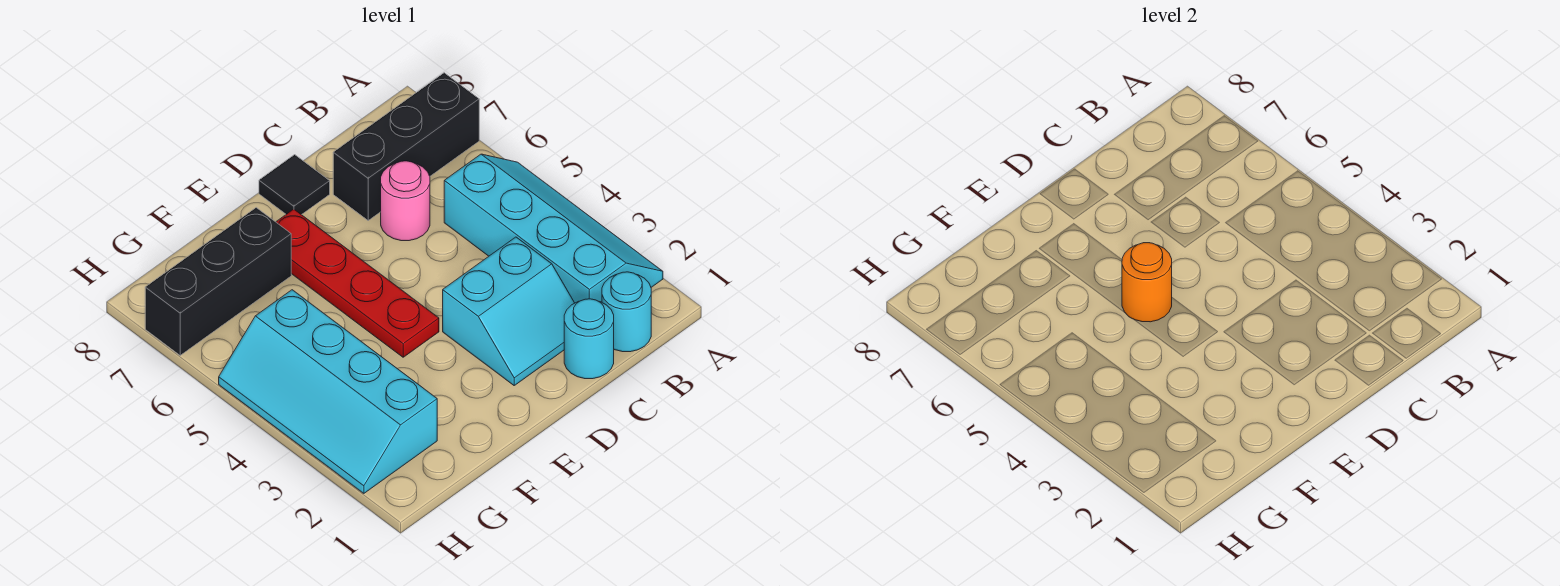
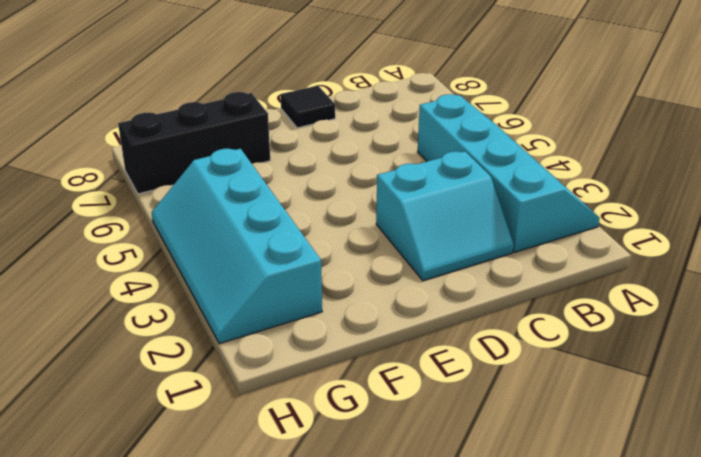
none -> black brick A7:C7 level 1
none -> cyan round brick B1 level 1

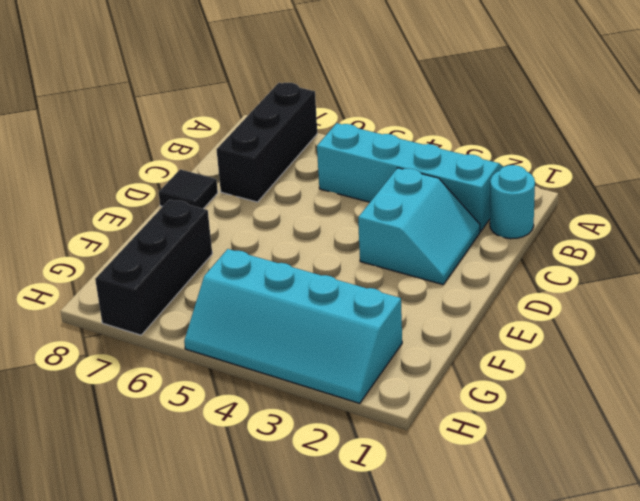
none -> cyan round brick C1 level 1
none -> pink round brick C6 level 1

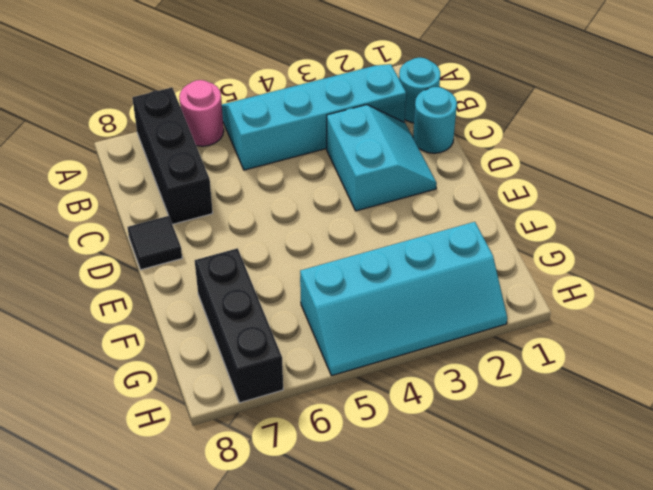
pink round brick A6 level 1 -> pink round brick C6 level 1
none -> red plate E4:E7 level 1
none -> orange round brick E5 level 2

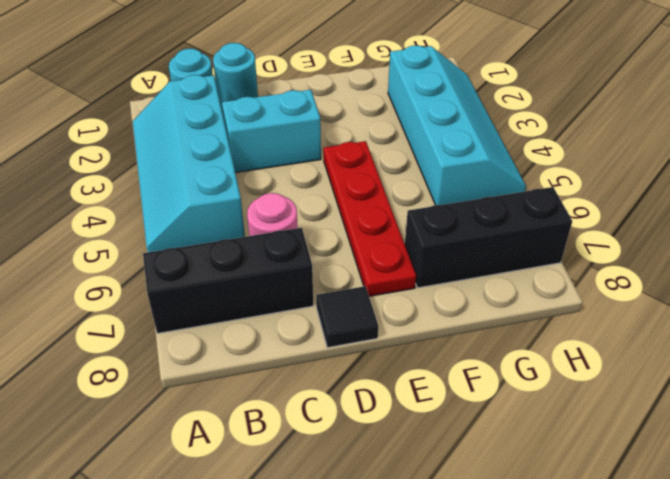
none -> orange round brick E5 level 2

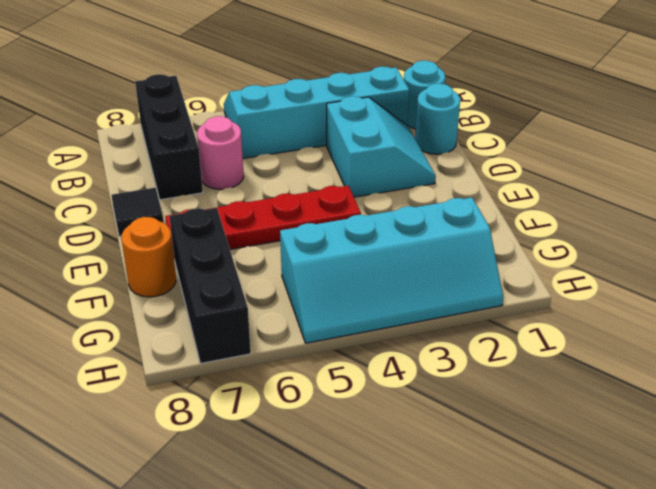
orange round brick F8 level 1 -> orange round brick E5 level 2

